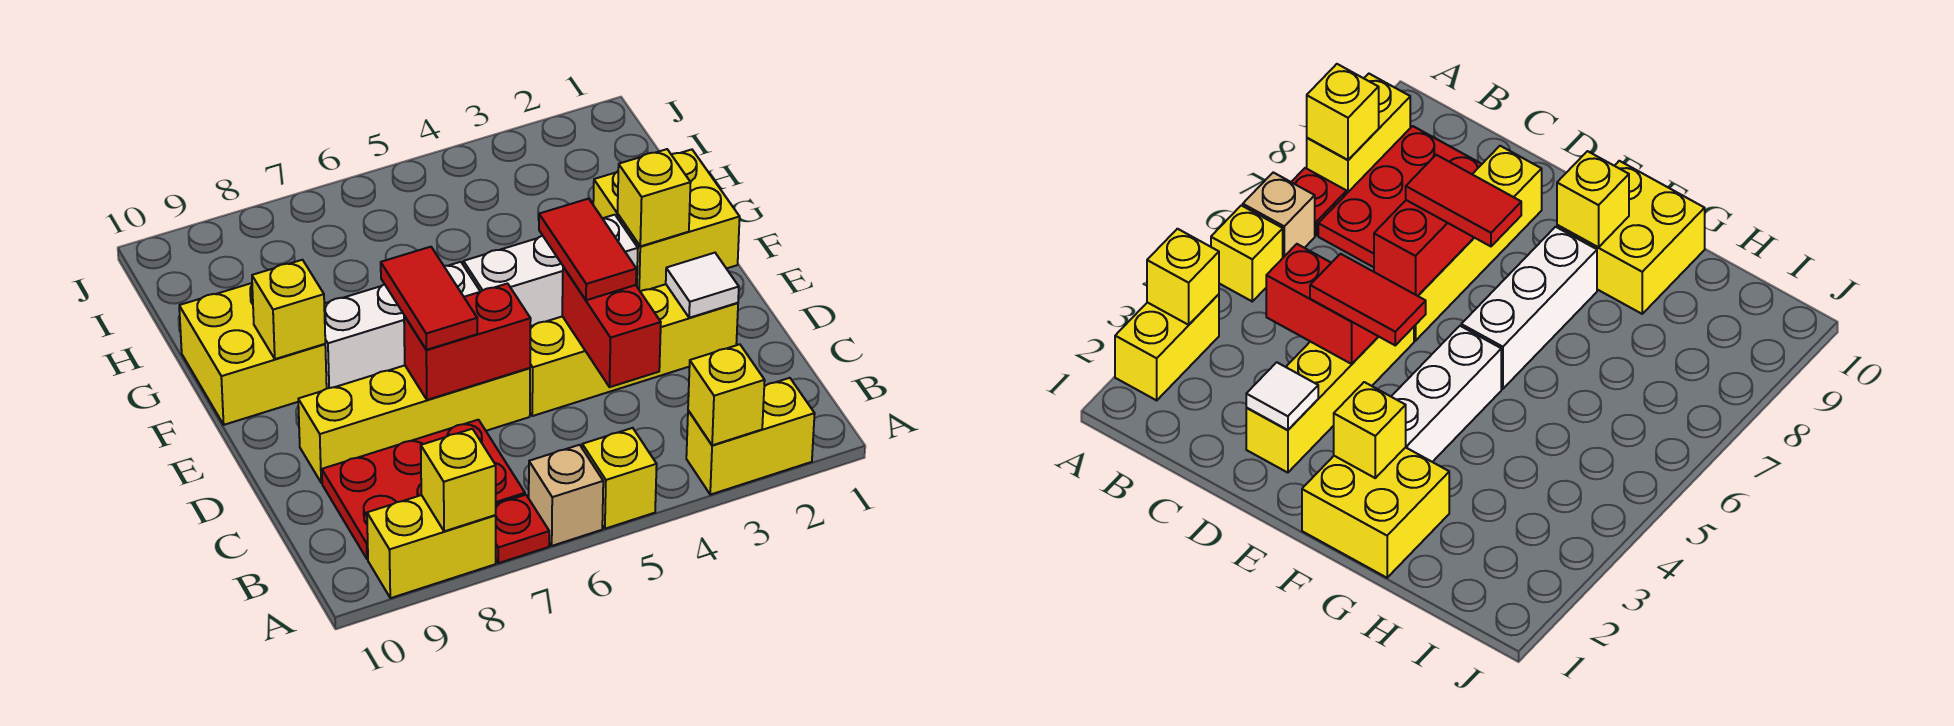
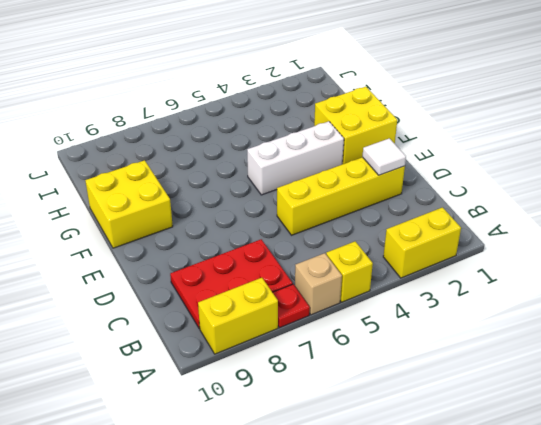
none -> yellow brick D6:D9 level 1
none -> white brick F6:F8 level 1
none -> yellow brick A3 level 2

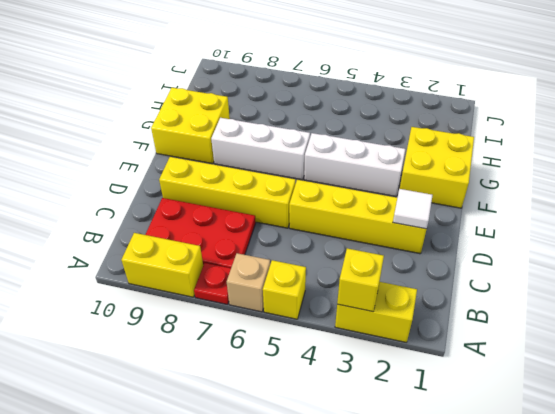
none -> yellow brick A8 level 2
none -> red brick C4:D4 level 2
none -> red brick D6:D7 level 2

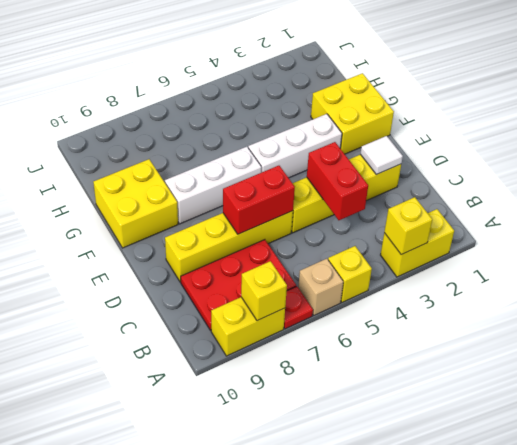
none -> yellow brick F2 level 2
none -> yellow brick F9 level 2
none -> red tile D4:E4 level 3

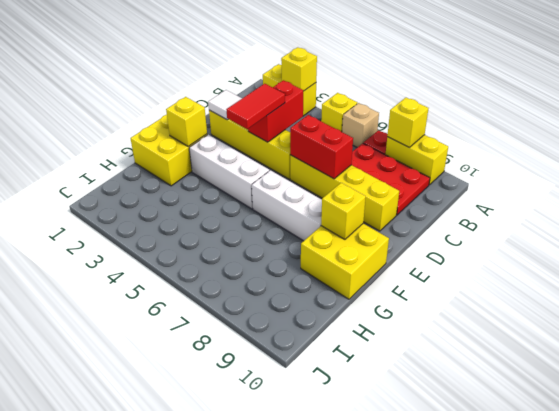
none -> red tile D7:E7 level 3

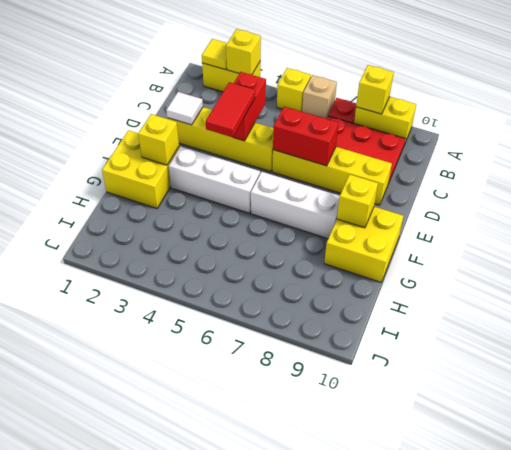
yellow tile A2 level 2 -> none
none -> red tile D7:E7 level 3

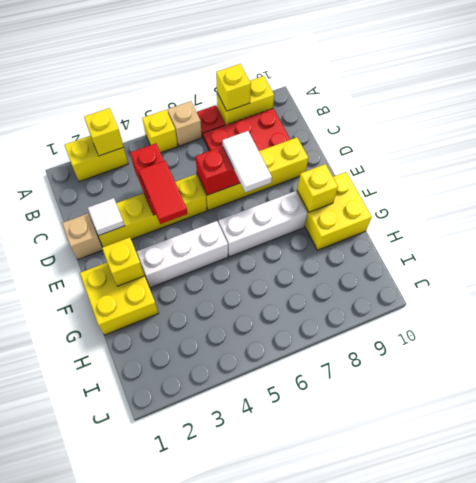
tan brick D1 level 1 -> none
white tile D7:E7 level 3 -> red tile D7:E7 level 3

